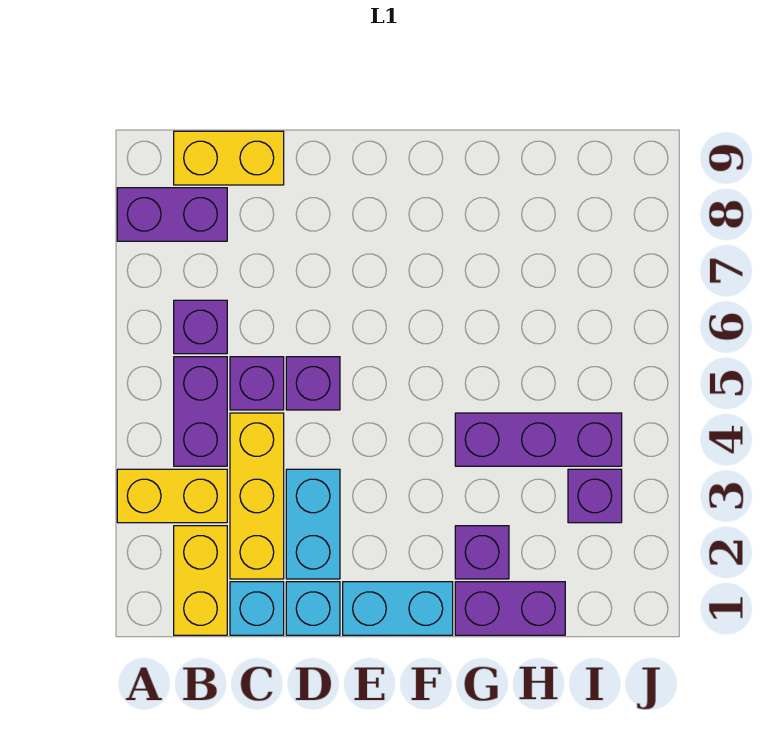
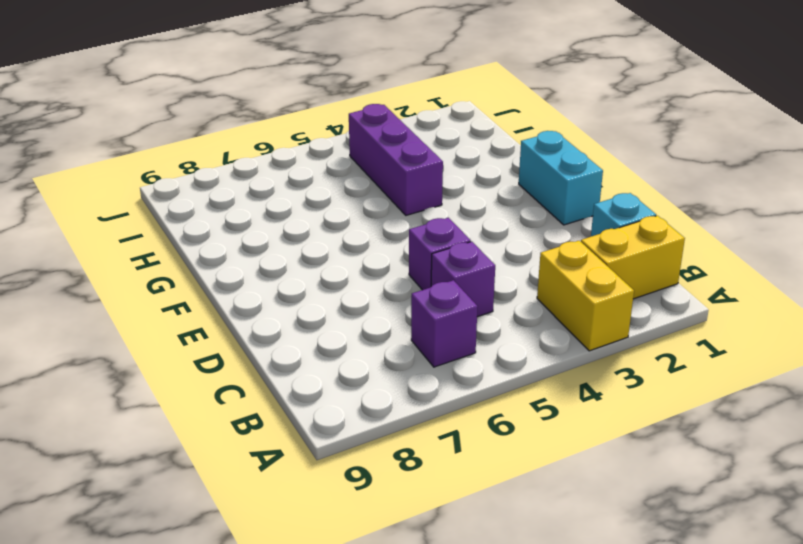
none -> purple brick A8:B8 level 1
none -> purple brick B4:B5 level 1
none -> yellow brick B9:C9 level 1

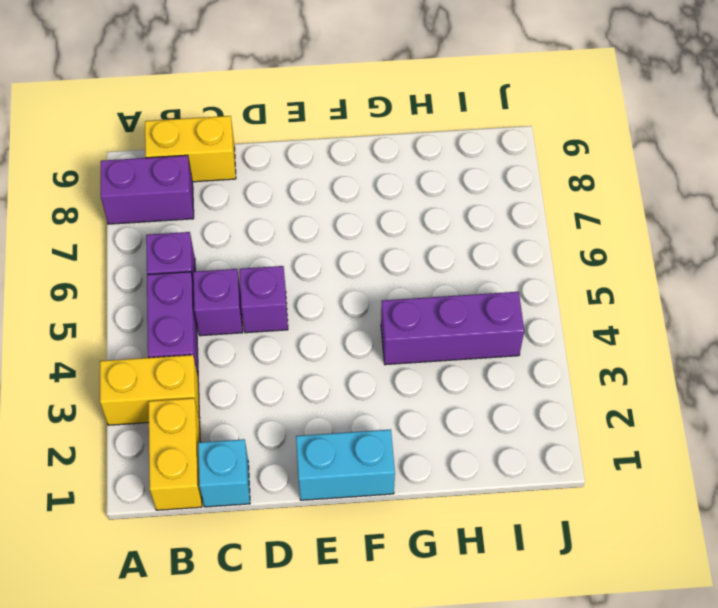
none -> yellow brick C2:C4 level 1
none -> cyan brick D1 level 1
none -> cyan brick D2:D3 level 1

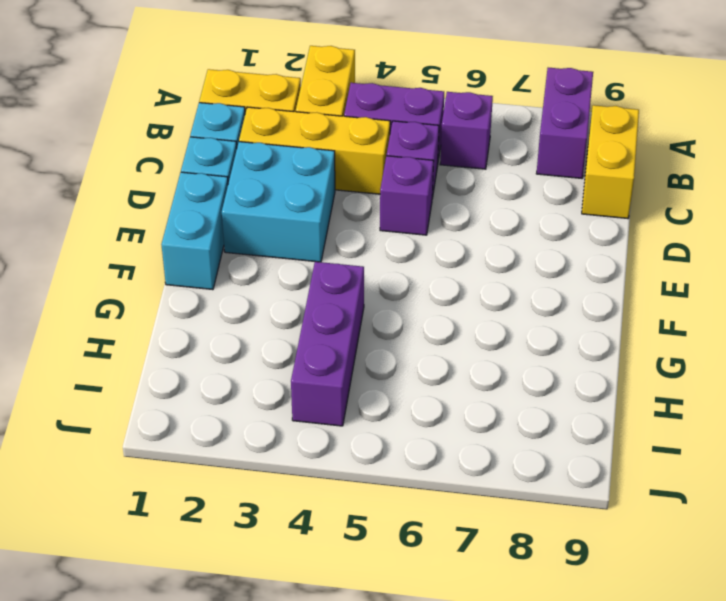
cyan brick D2:E3 level 1 -> cyan brick D2:D3 level 1
none -> purple brick G1:H1 level 1
none -> purple brick G2 level 1
none -> purple brick I3 level 1

